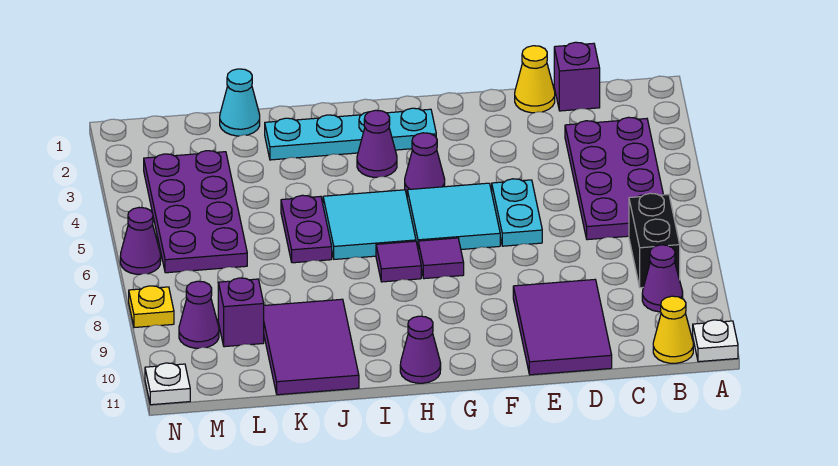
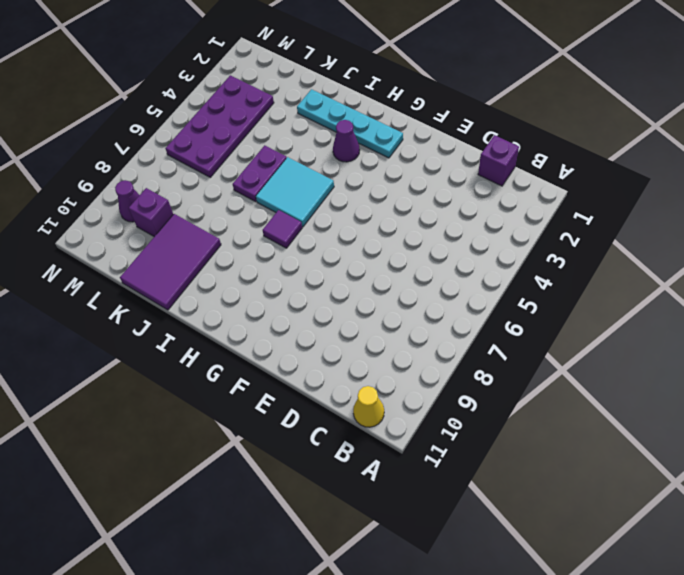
none -> white plate A11 level 1
none -> purple plate B3:C6 level 1
none -> black brick B7:B8 level 1

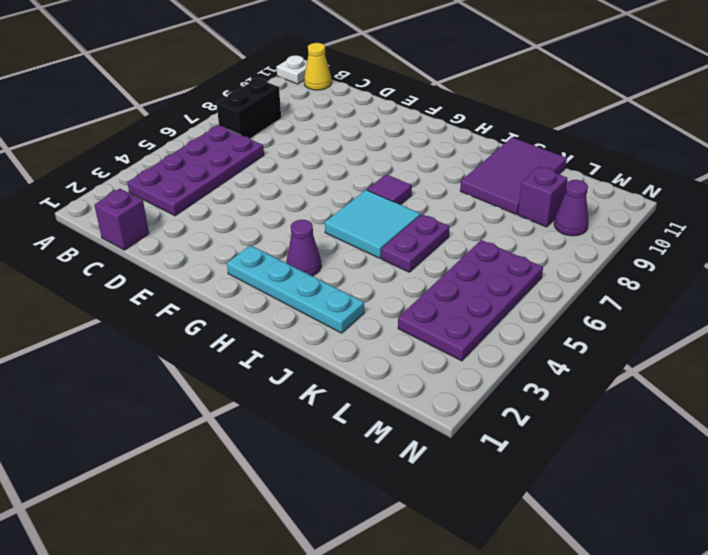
none -> purple cone B9 level 1
none -> yellow cone D1 level 1
none -> purple tile D9:E11 level 1

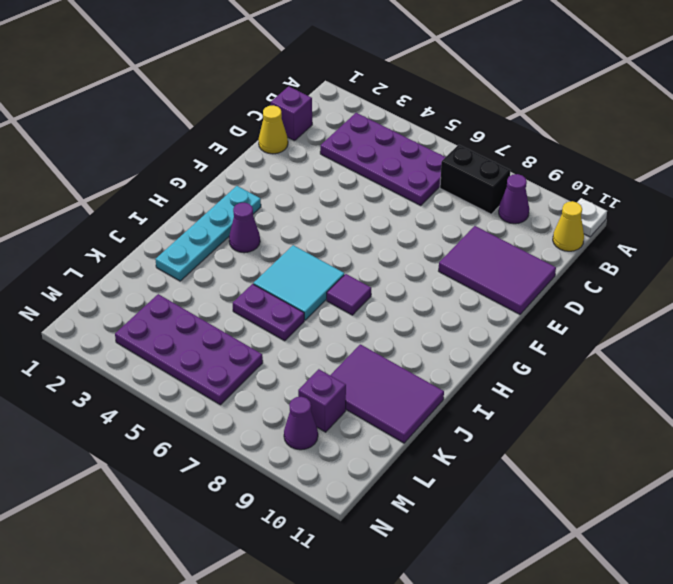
none -> cyan plate E5:E6 level 1
none -> cyan tile F5:G6 level 1
none -> purple cone G4 level 1

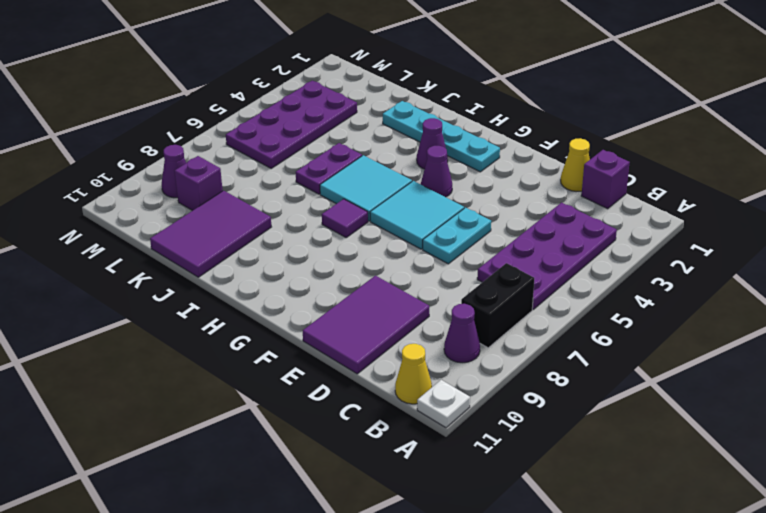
none -> purple tile G7 level 1
none -> purple cone H11 level 1
none -> cyan cone K1 level 1

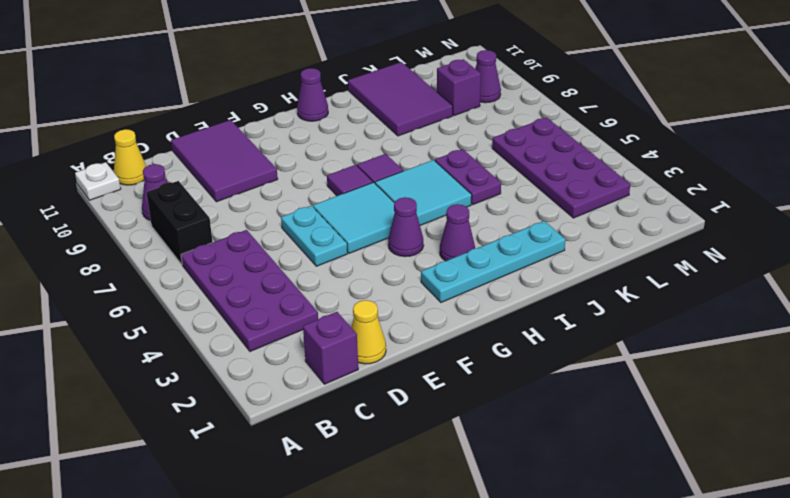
none -> cyan cone K1 level 1
none -> purple cone N6 level 1
none -> yellow plate N8 level 1

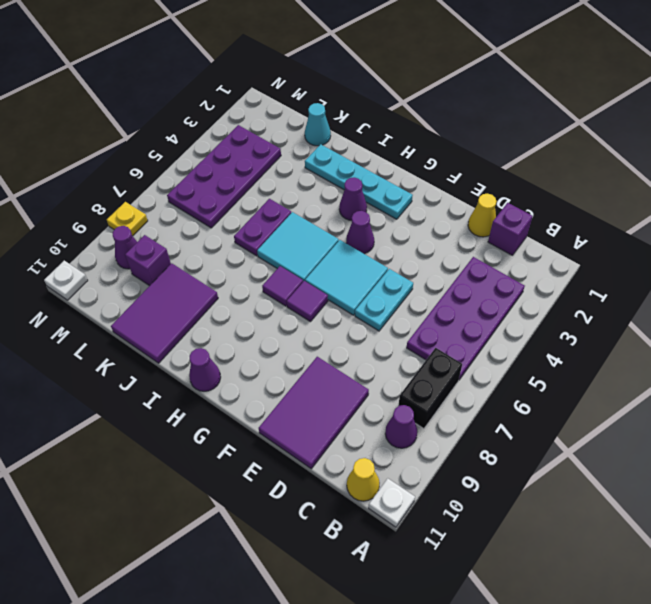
none -> purple cone N6 level 1

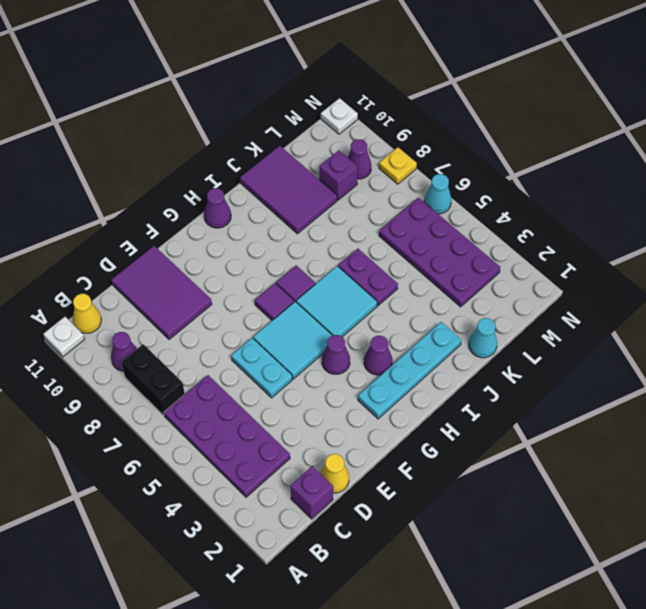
cyan cone N6 level 1 -> purple cone N6 level 1

